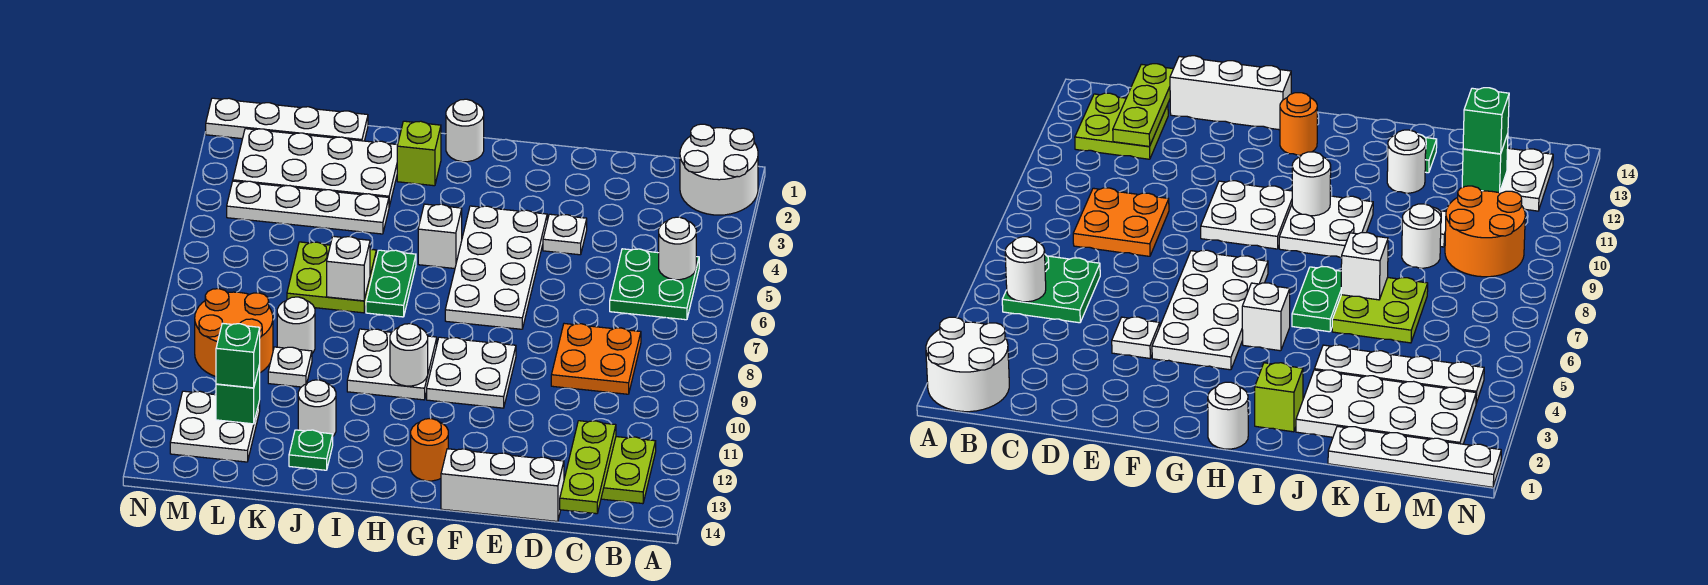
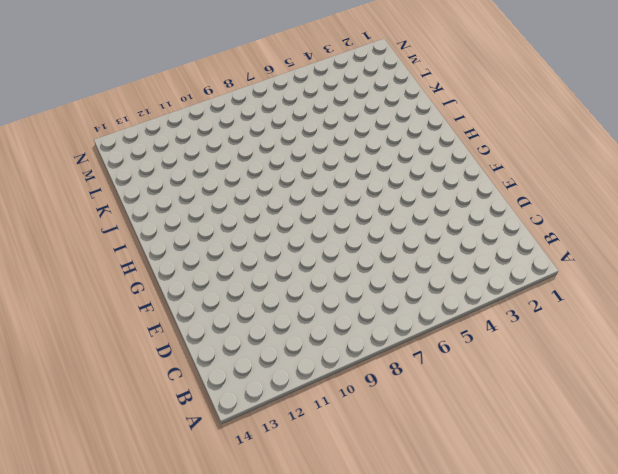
none -> white round brick A1:B2 level 1
none -> green plate B5:C6 level 1
none -> lime plate B12:C13 level 1
none -> orange plate C8:D9 level 1

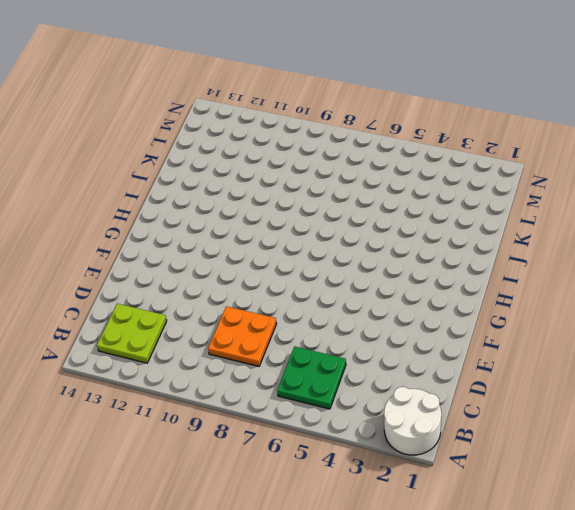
none -> white brick D14:F14 level 1
none -> white plate E4 level 1
none -> white plate F4:G7 level 1
none -> white plate F9:G10 level 1

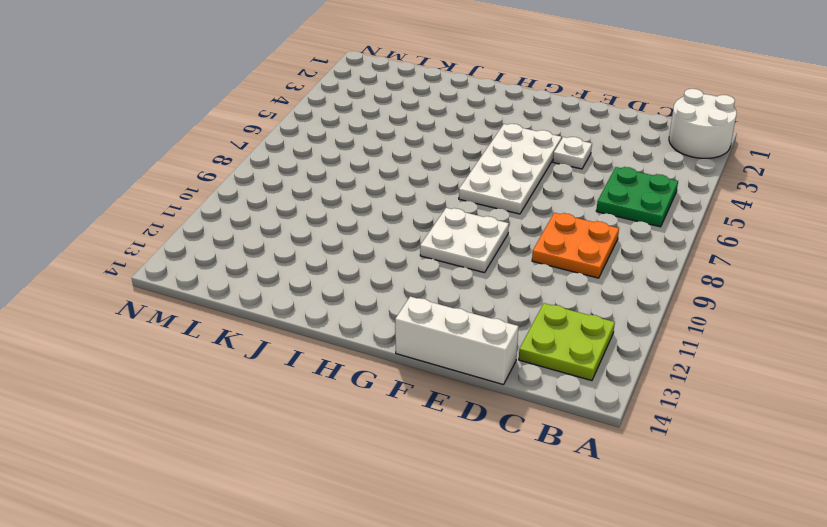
none -> orange round brick G13 level 1
none -> white round brick H1 level 1
none -> white brick H5 level 1
none -> white plate H9:I10 level 1

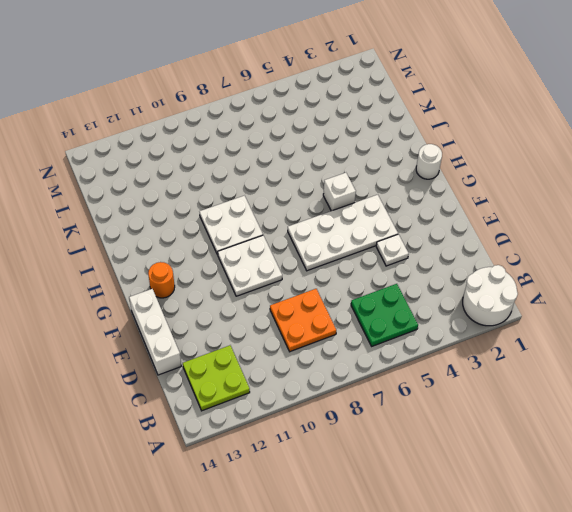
none -> lime brick I2 level 1
none -> green plate I6:I7 level 1
none -> white plate J2:M3 level 1
none -> white plate J4:M4 level 1

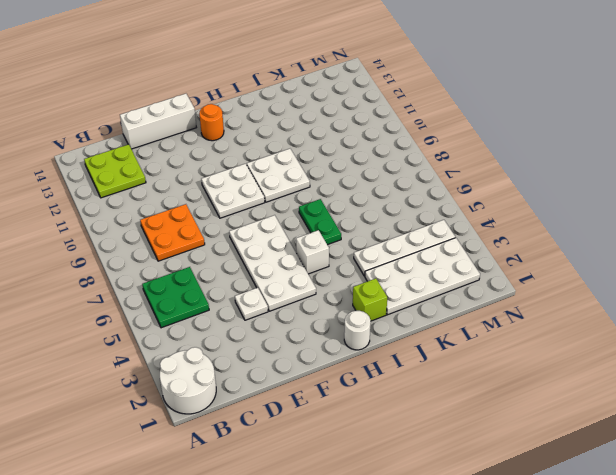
none -> lime plate J6:K7 level 1
none -> white round brick J12 level 1
none -> green plate J13 level 1
none -> white plate K1:N1 level 1

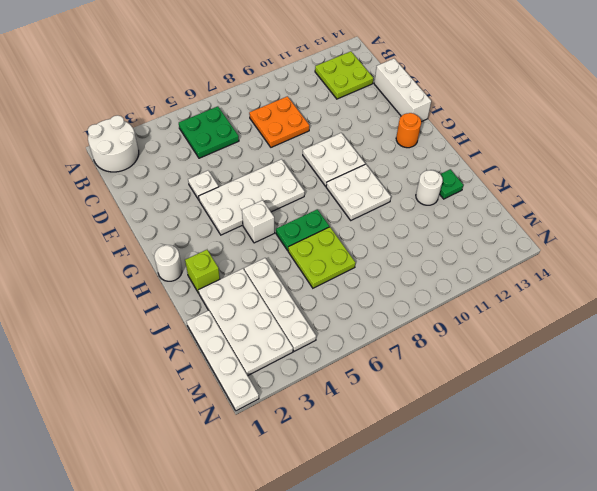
none -> white round brick K9 level 1
none -> white plate K10 level 1
none -> orange round brick L9:M10 level 1
none -> white plate L12:M13 level 1

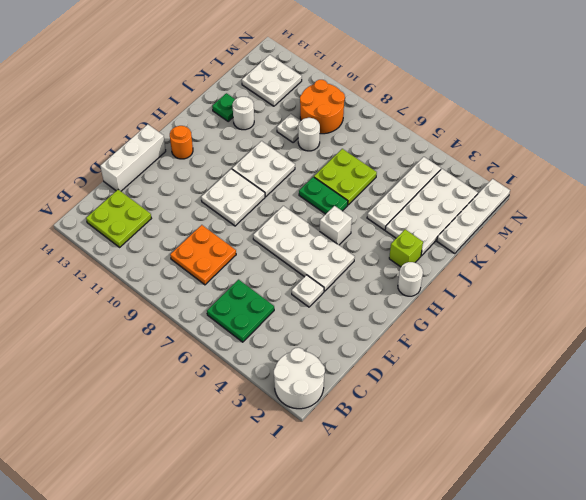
none -> white round brick B5 level 2
none -> lime plate C12:C14 level 2
none -> white round brick H10 level 2
none -> white brick J7 level 2

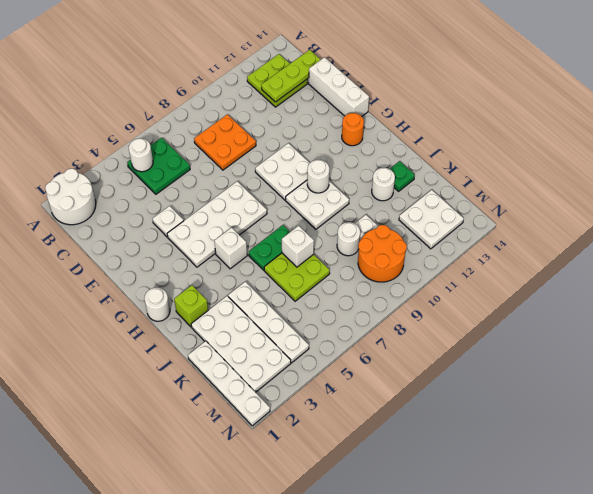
none -> green brick L12 level 2
none -> green brick L12 level 3

